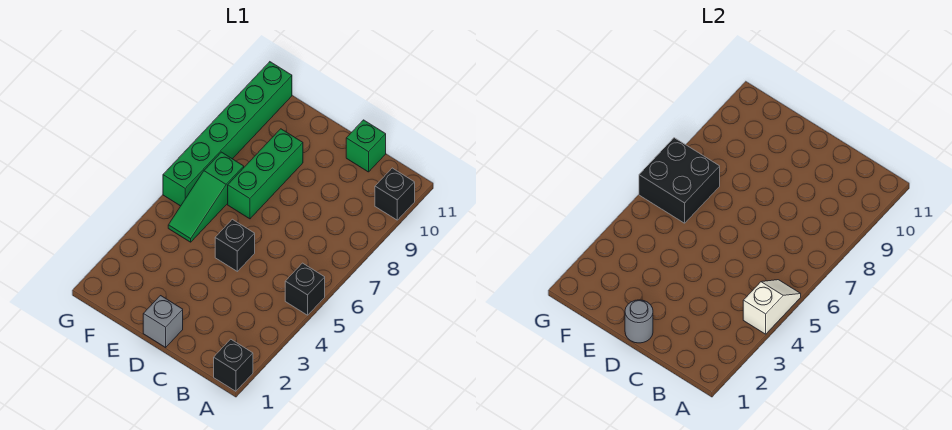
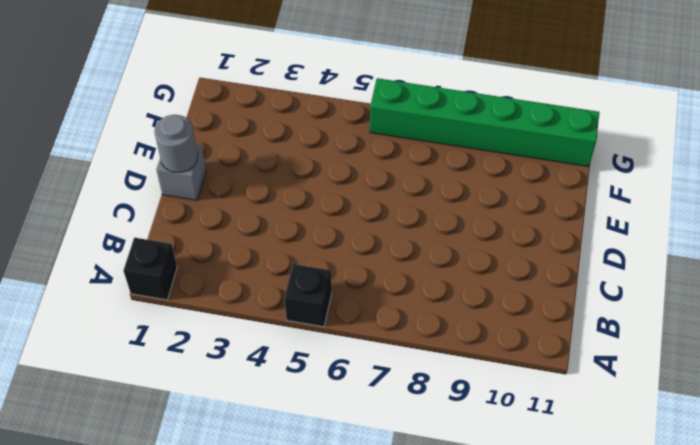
none -> black brick A10 level 1
none -> green brick C11 level 1
none -> black brick D5 level 1

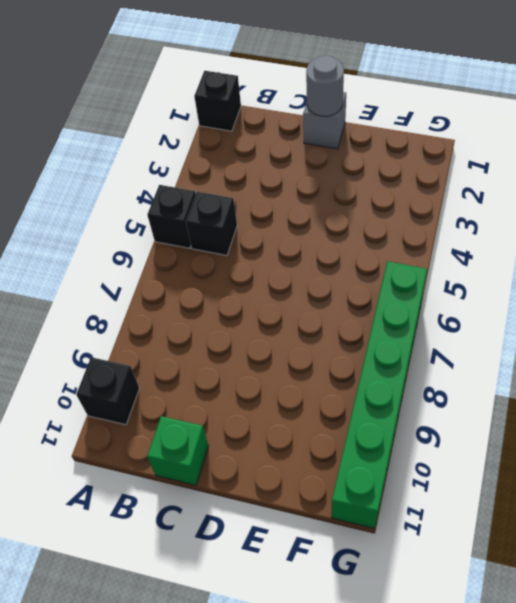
black brick B5 level 1 -> black brick D5 level 1
none -> green brick E7:E9 level 1
none -> green slope F5:F7 level 1 top 7
none -> white slope A4:A5 level 2 top 4

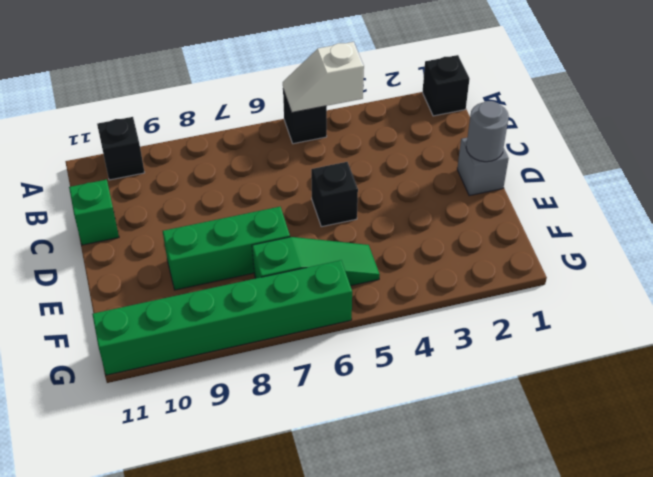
none -> black brick F6:G7 level 2

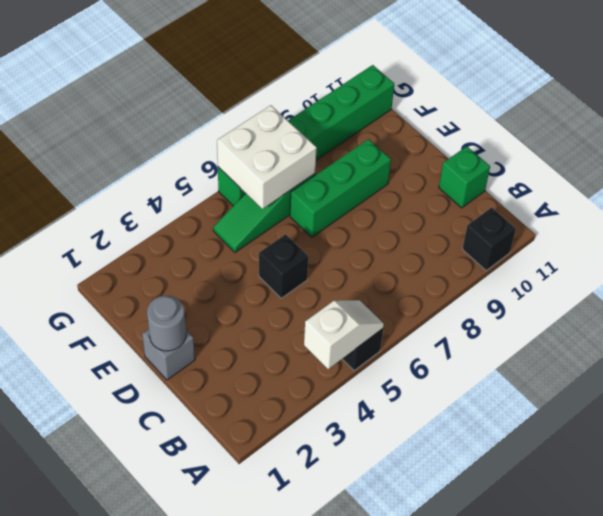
white brick F6:G7 level 2 -> black brick F6:G7 level 2
none -> black brick A1 level 1

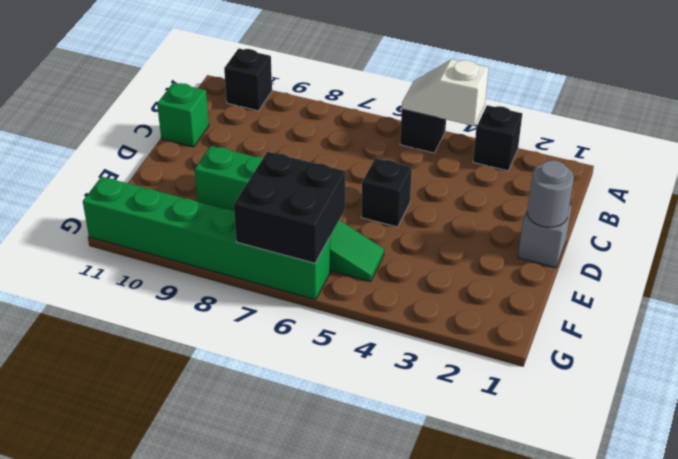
black brick A3 level 1 -> black brick A1 level 1

